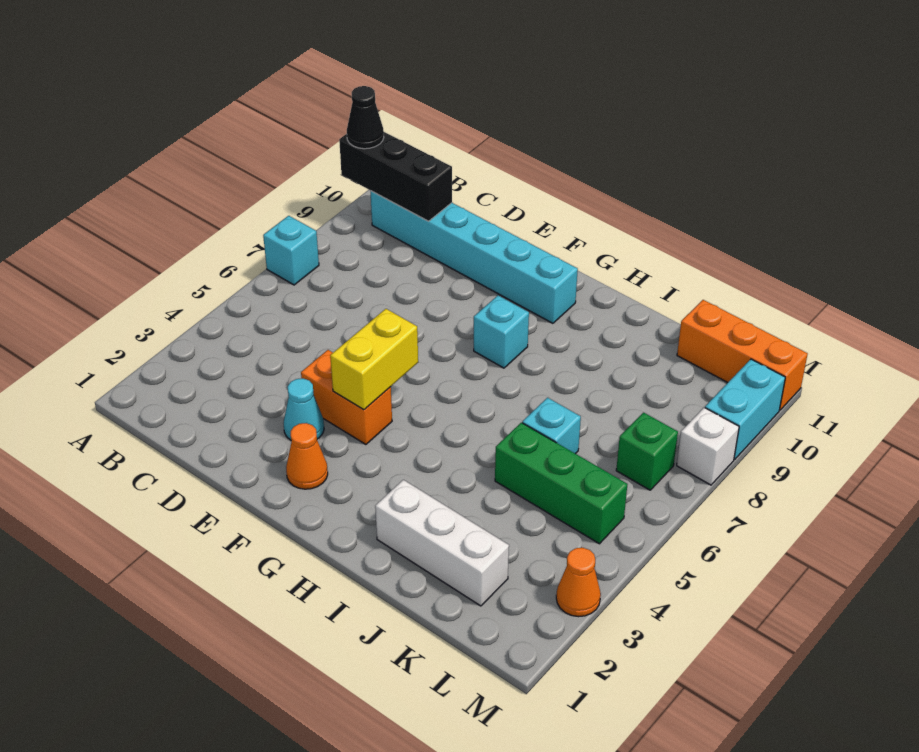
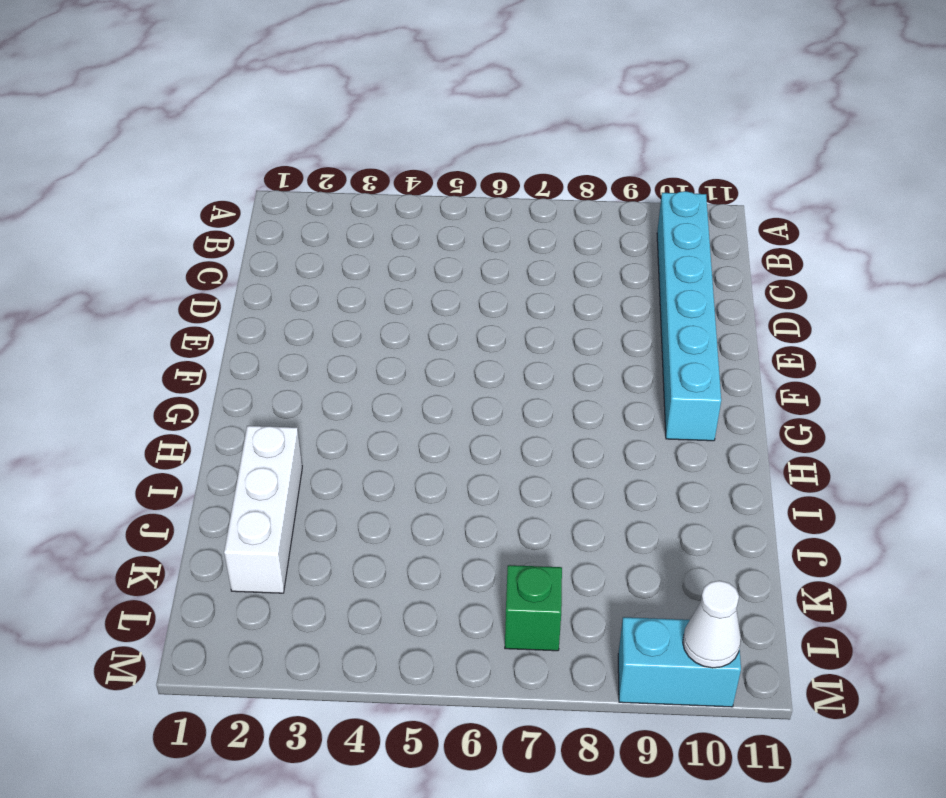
white cone M10 level 2 -> none
none -> cyan brick A7 level 1
none -> cyan cone E3 level 1
none -> orange brick E4:F4 level 1

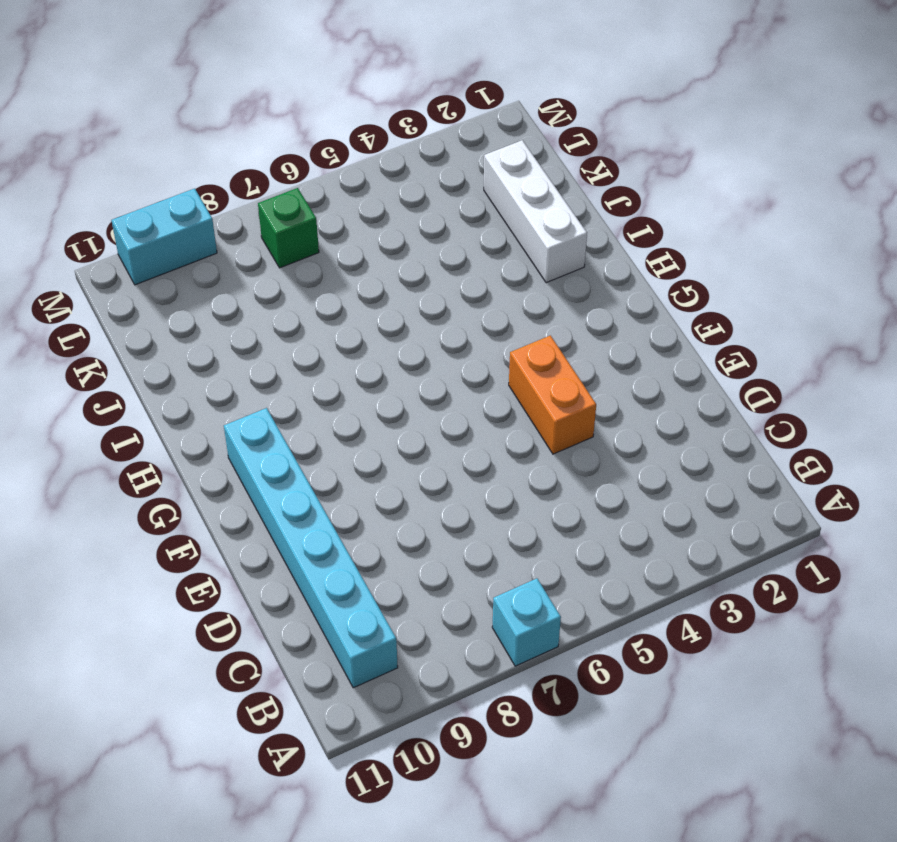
none -> cyan cone E3 level 1
none -> orange cone F2 level 1
none -> cyan brick G8 level 1

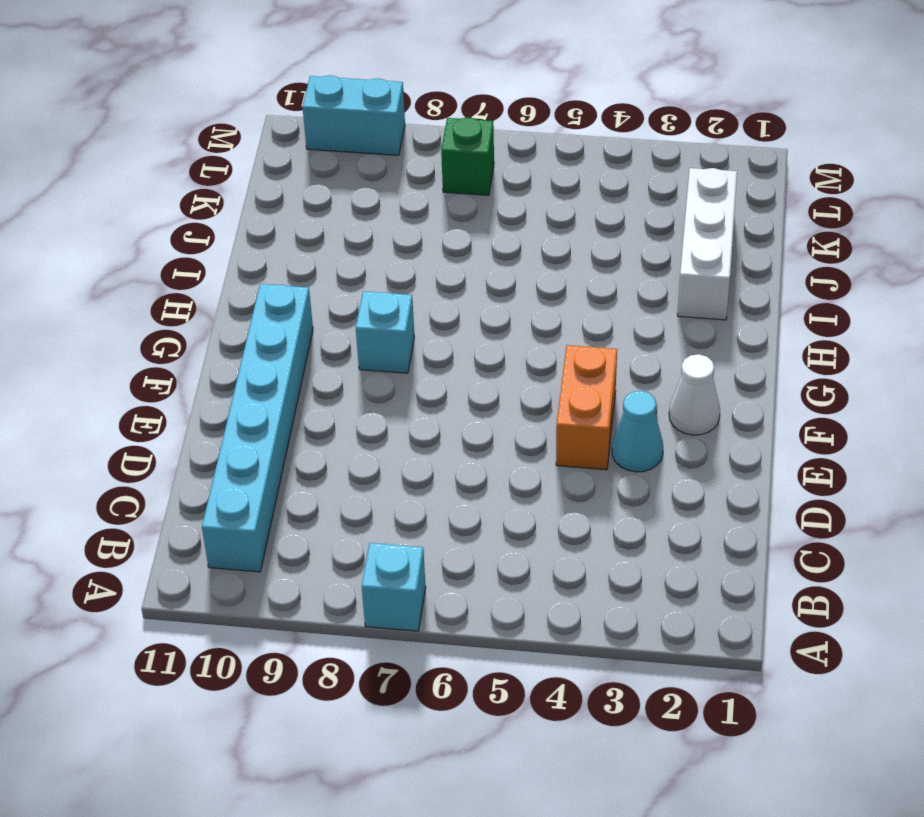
white cone F2 level 1 -> orange cone F2 level 1
none -> green brick J5:L5 level 1
none -> cyan brick J6 level 1
none -> orange brick K11:M11 level 1

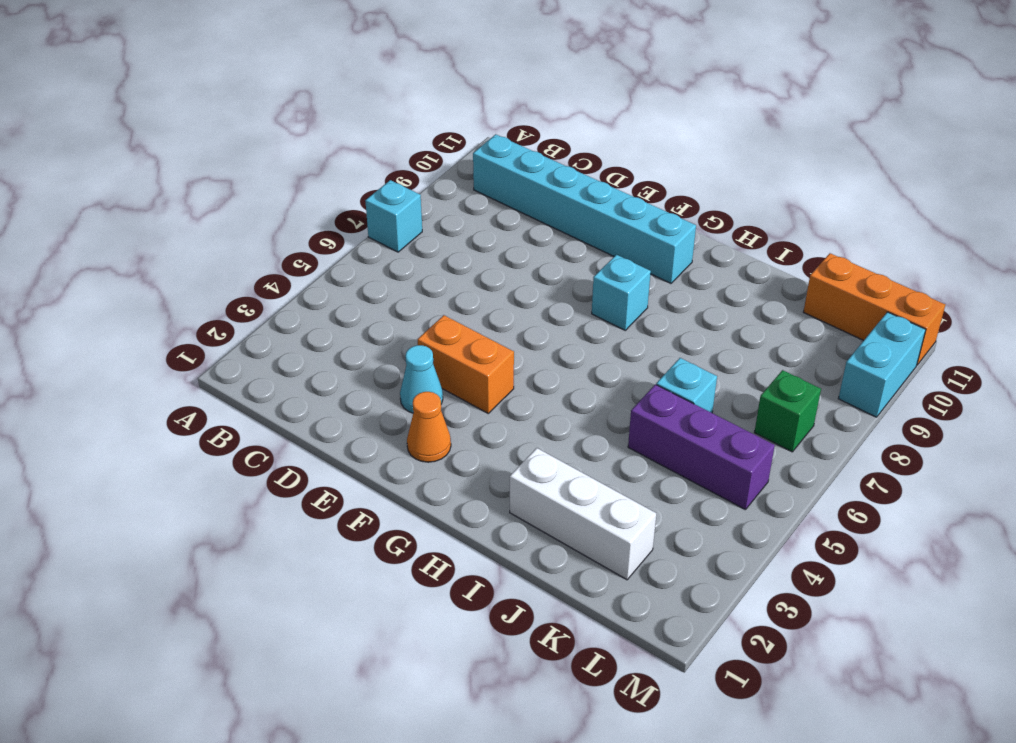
purple brick J5:L5 level 1 -> green brick J5:L5 level 1
none -> orange cone M3 level 1
none -> white brick M8 level 1
none -> black brick A10:C10 level 2

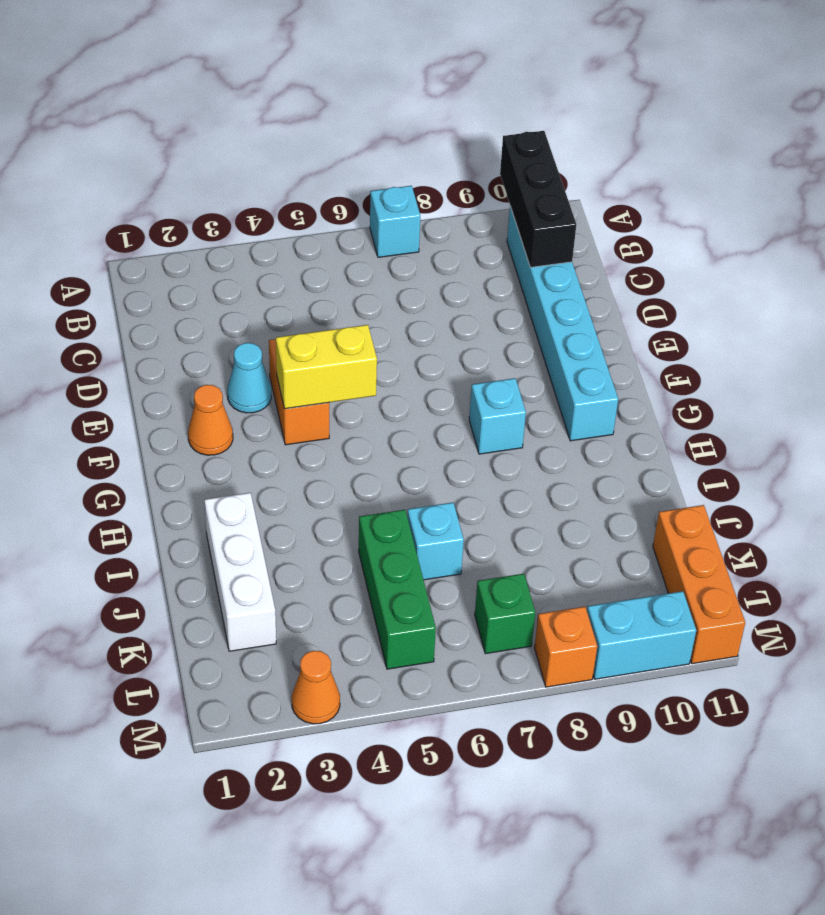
orange brick M8 level 1 -> white brick M8 level 1
none -> black cone A10 level 3

